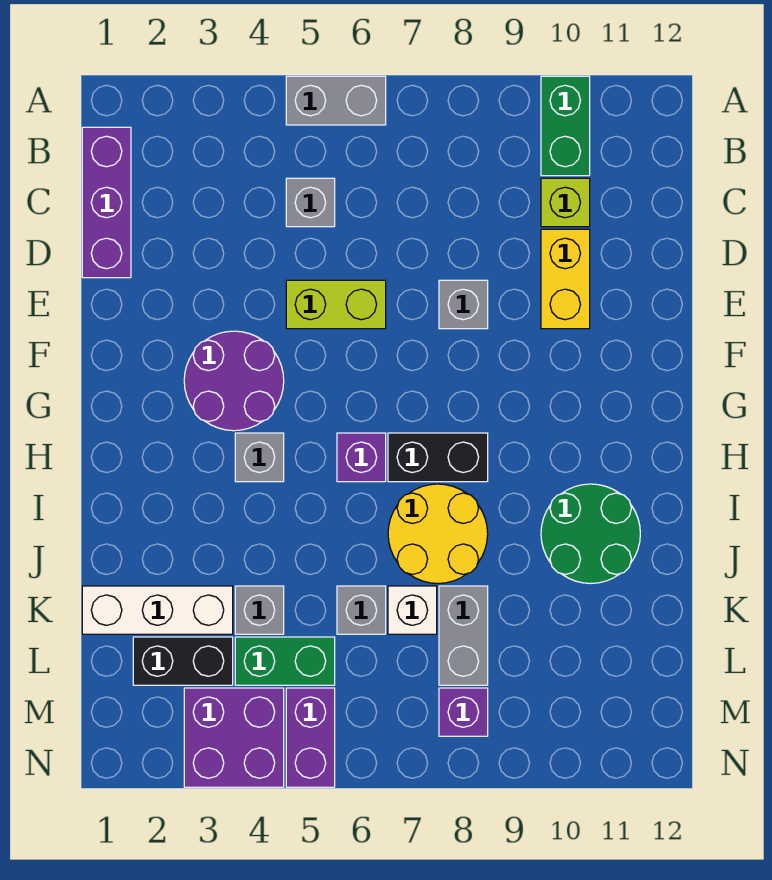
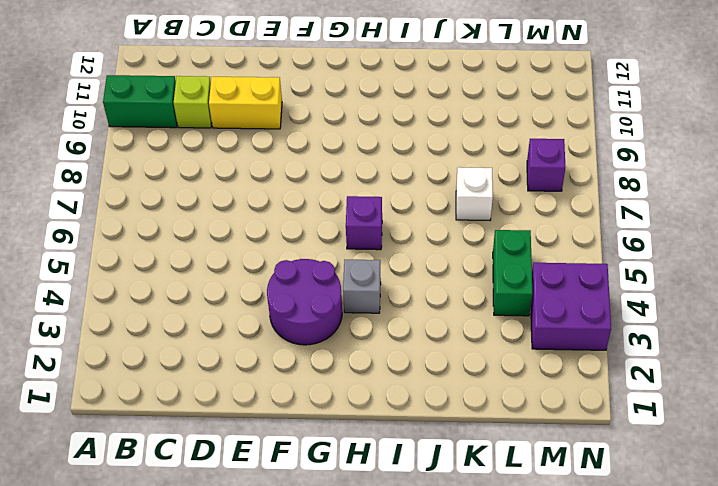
none -> grey brick A5:A6 level 1
none -> purple brick B1:D1 level 1
none -> grey brick C5 level 1

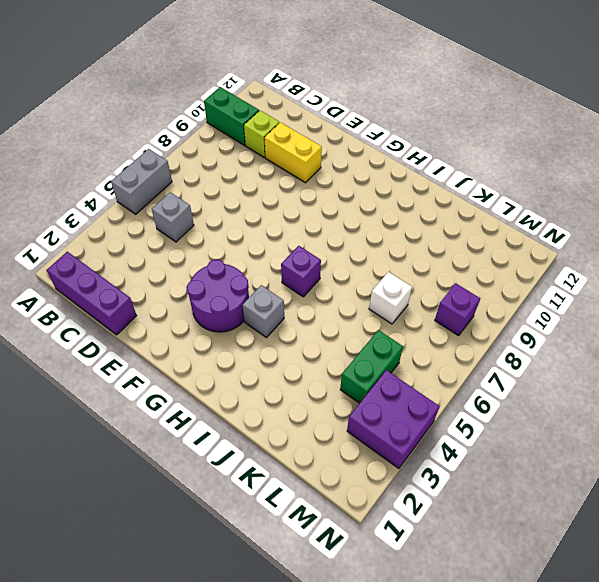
none -> lime brick E5:E6 level 1
none -> grey brick E8 level 1
none -> black brick H7:H8 level 1

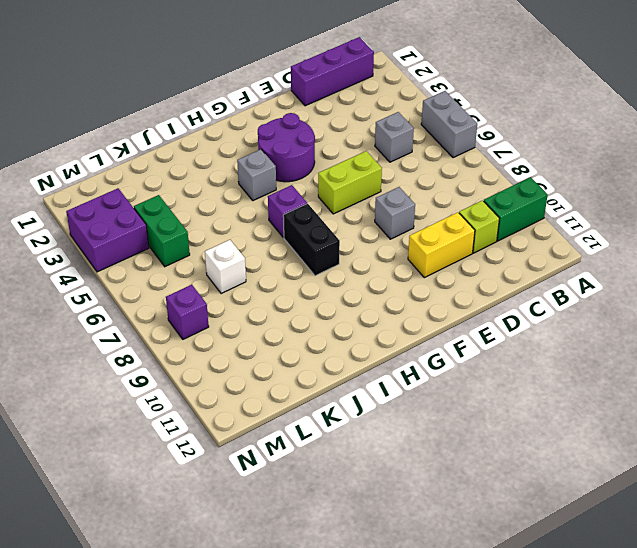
lime brick E6:F6 level 1 -> lime brick E5:E6 level 1
none -> yellow round brick I7:J8 level 1
none -> green round brick I10:J11 level 1
none -> white brick K1:K3 level 1

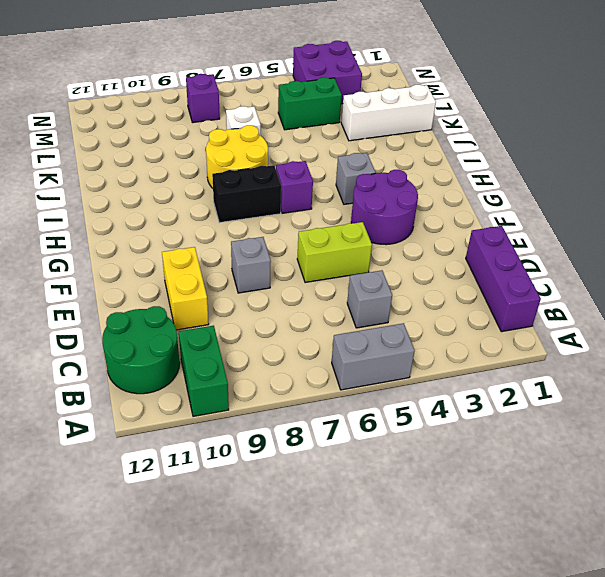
green round brick B11:C12 level 1 -> green round brick I10:J11 level 1
none -> lime brick C10 level 1
none -> grey brick K4 level 1
none -> grey brick K6 level 1

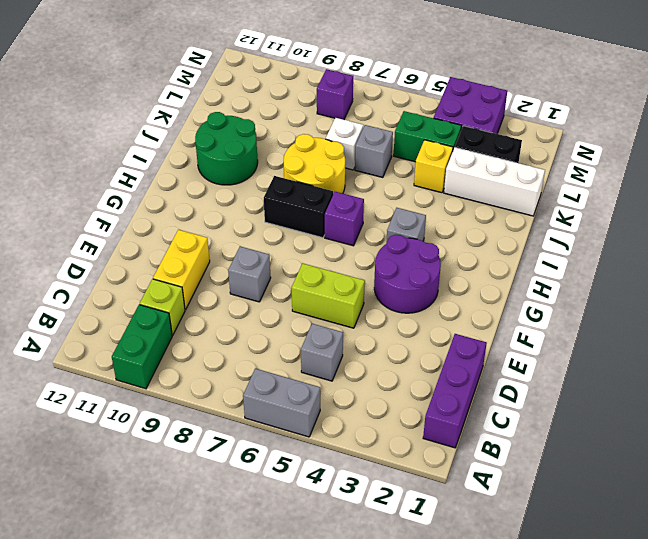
yellow brick K4 level 1 -> grey brick K4 level 1
none -> grey brick K8:L8 level 1
none -> purple brick M5:N5 level 1

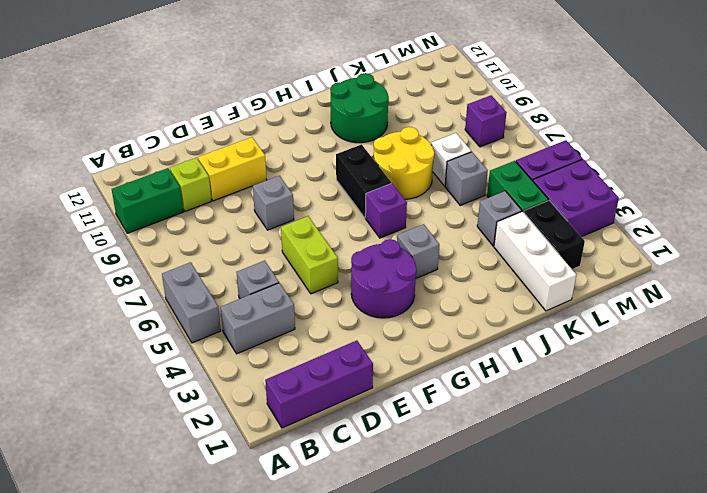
grey brick B4:C4 level 1 -> grey brick K8:L8 level 1

